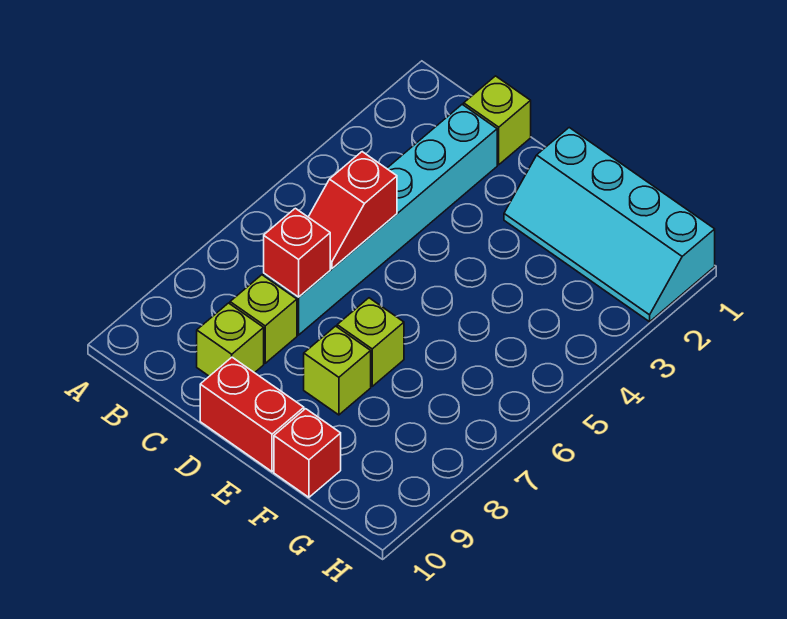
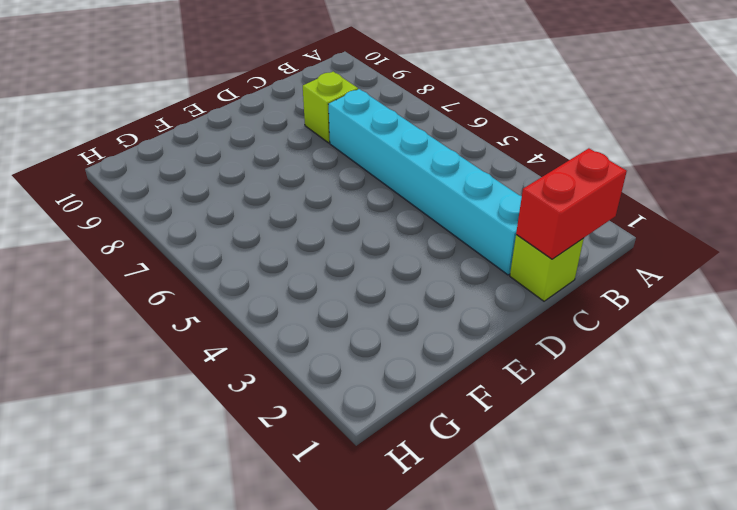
red brick B1:C1 level 2 -> red brick D10:E10 level 1
none -> lime brick C9 level 1
none -> cyan slope E1:H2 level 1 top 1

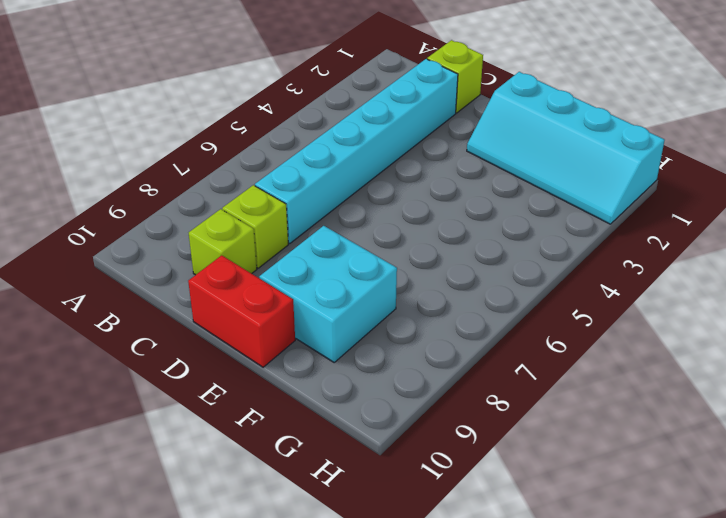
cyan brick E8:F9 level 1 -> lime brick E8 level 1
none -> lime brick E7 level 1
none -> red brick F10 level 1

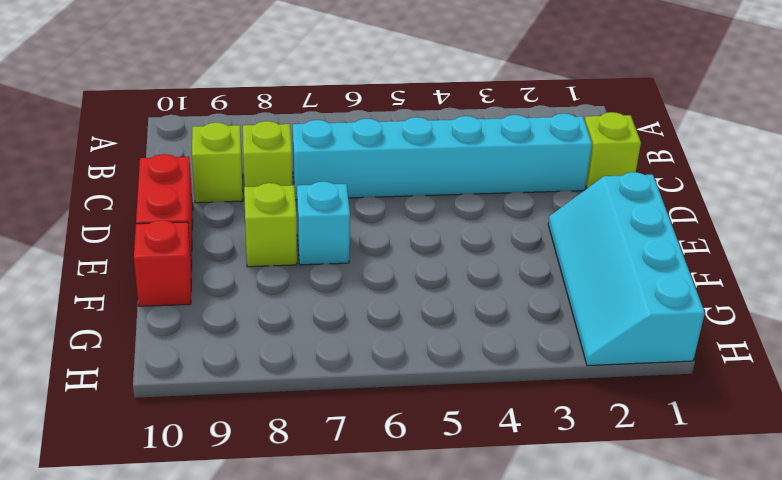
cyan brick E7 level 1 -> lime brick E7 level 1
none -> red slope C5:C6 level 2 top 5
none -> red brick C7 level 2

